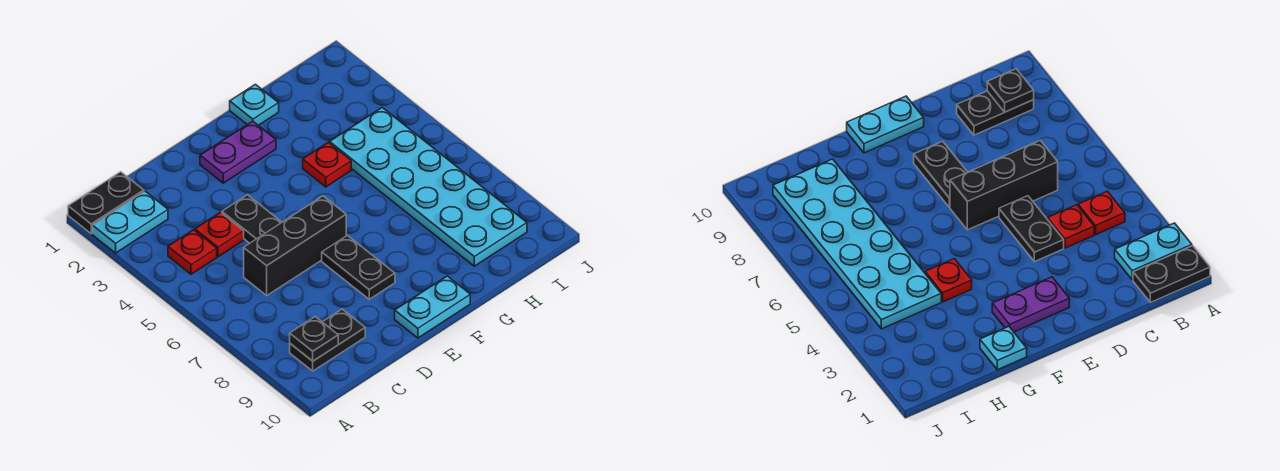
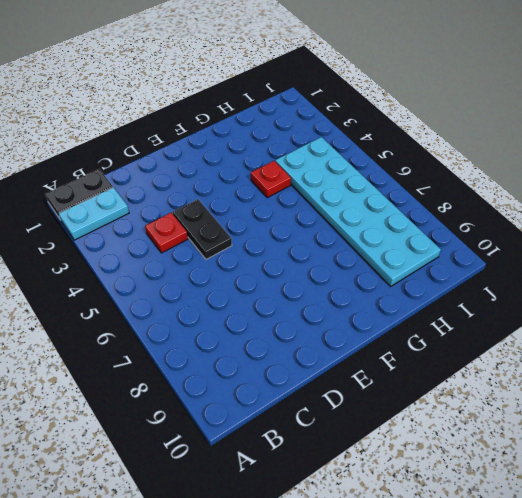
none -> red plate B4 level 1
none -> black plate B9:C9 level 1
none -> black brick C6:E6 level 1

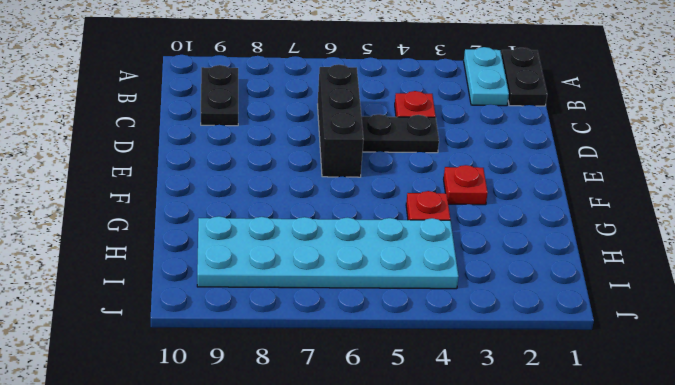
red plate F3 level 1 -> red plate B4 level 1
none -> purple plate E2:F2 level 1
none -> black plate E7:E8 level 1
none -> cyan plate E10:F10 level 1

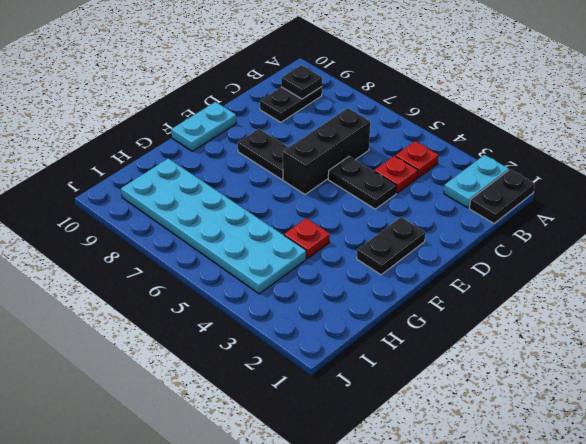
black plate E2:F2 level 1 -> purple plate E2:F2 level 1
none -> cyan plate G1 level 1

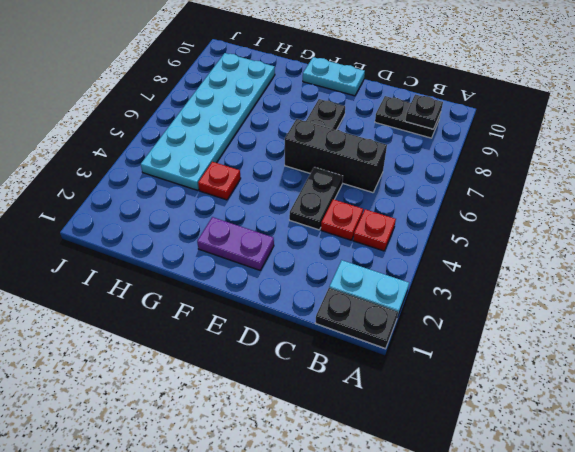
none -> cyan plate G1 level 1

